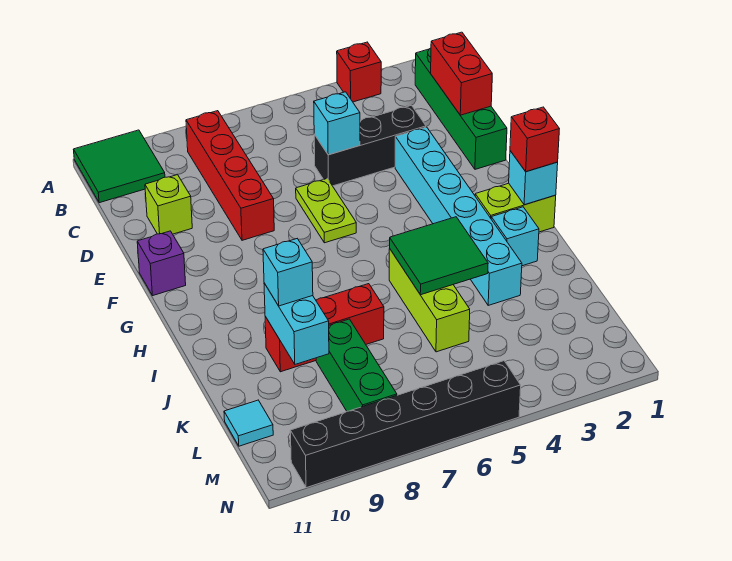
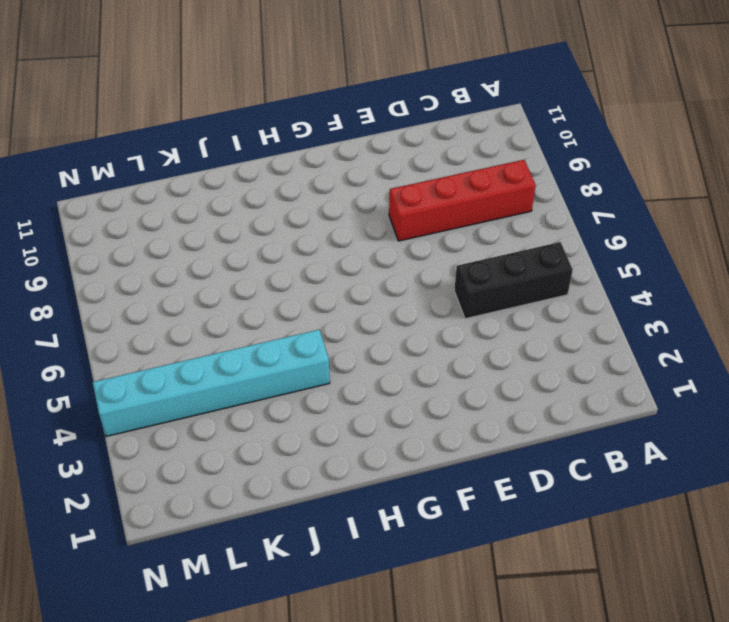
black brick B5:D5 level 1 -> black brick D3:D5 level 1
cyan brick I4:N4 level 1 -> cyan brick E3:J3 level 1
none -> red brick A3 level 1
none -> green tile A10:B11 level 1
none -> green brick B1:E1 level 1

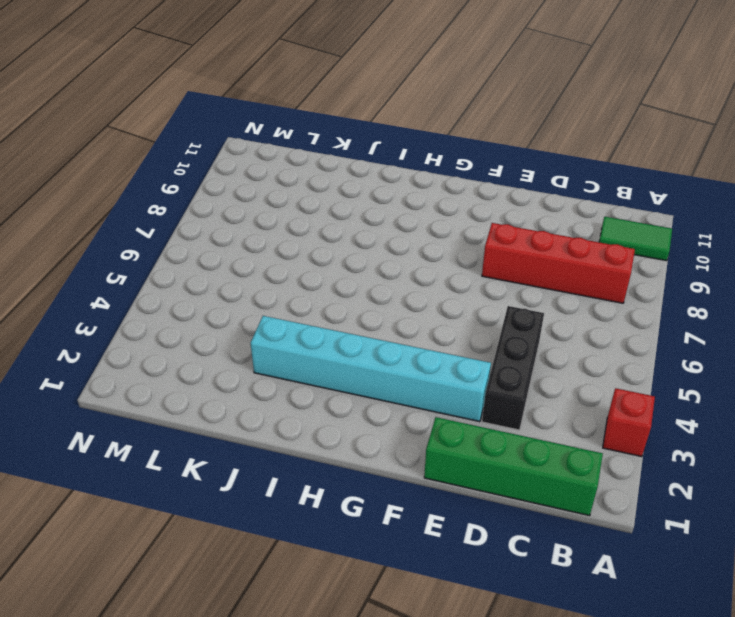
green tile A10:B10 level 1 -> green tile A10:B11 level 1
none -> lime brick D10 level 1
none -> lime plate E6:F6 level 1
none -> purple brick F11 level 1

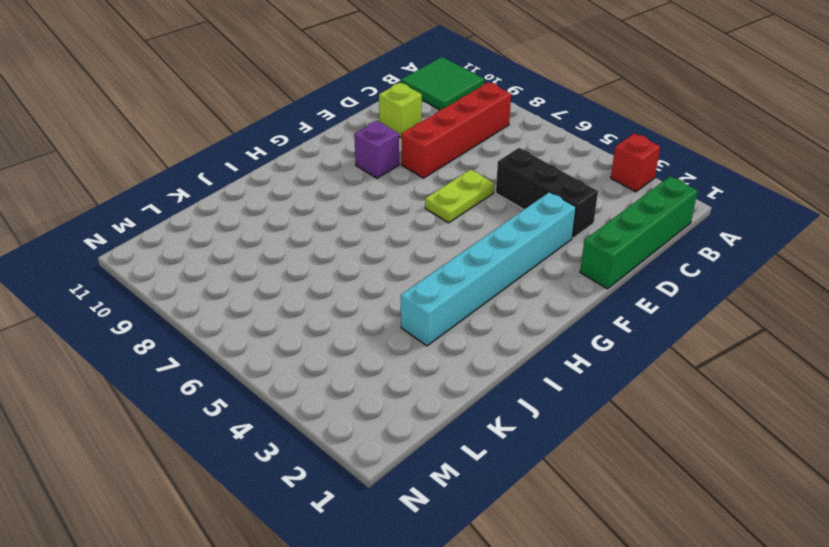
purple brick F9 level 1 -> purple brick F11 level 1
none -> lime brick H1:H2 level 1
none -> cyan brick I2 level 1
none -> lime brick I5:K5 level 1

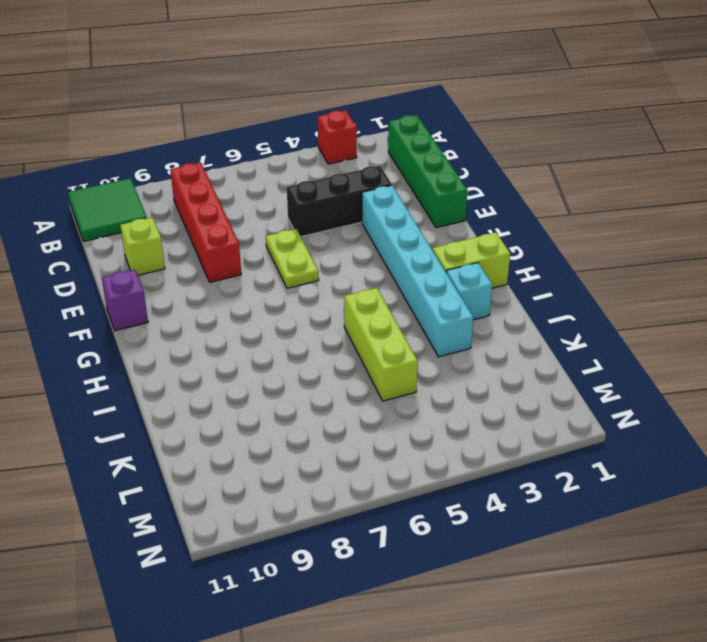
none -> red brick J7:J9 level 1
none -> green brick K8:M8 level 1
none -> cyan tile L11 level 1

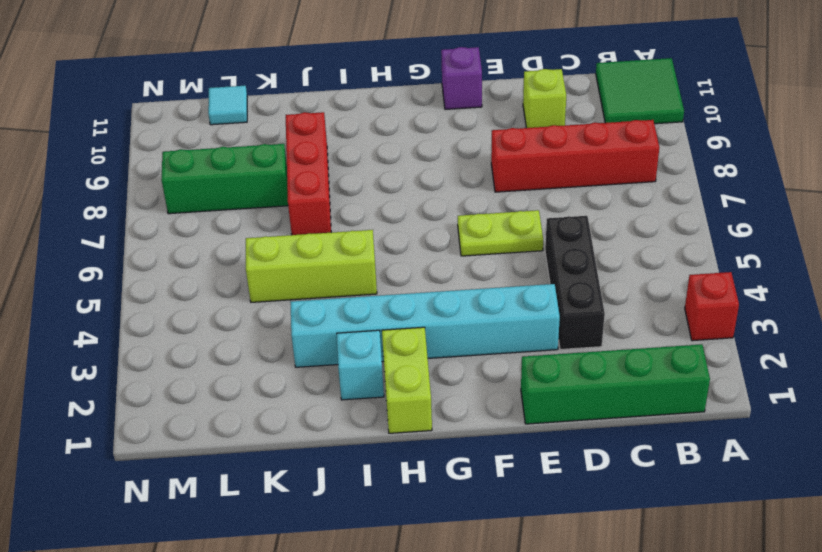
none -> black brick N5:N10 level 1
none -> red brick C1:D1 level 2
none -> cyan brick D5 level 2

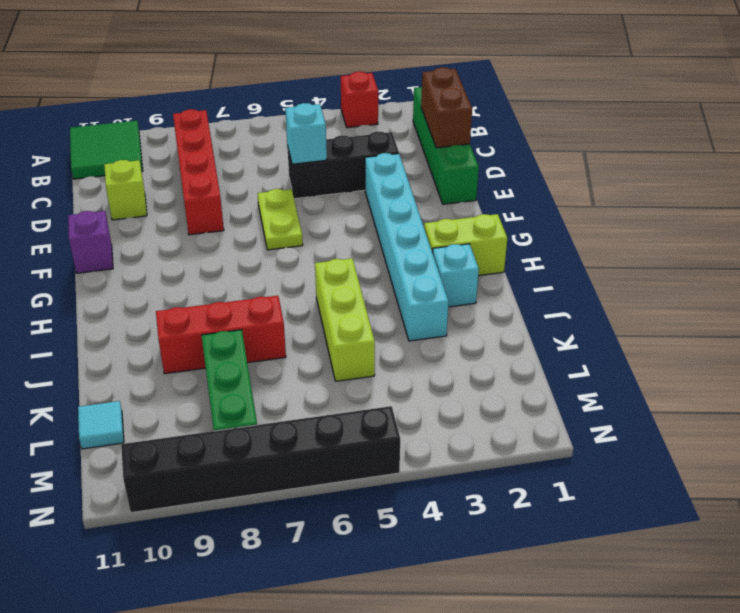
brown brick C1:D1 level 2 -> red brick C1:D1 level 2
none -> cyan brick H1 level 2
none -> green tile I4:J5 level 2
none -> cyan brick J9:K9 level 2

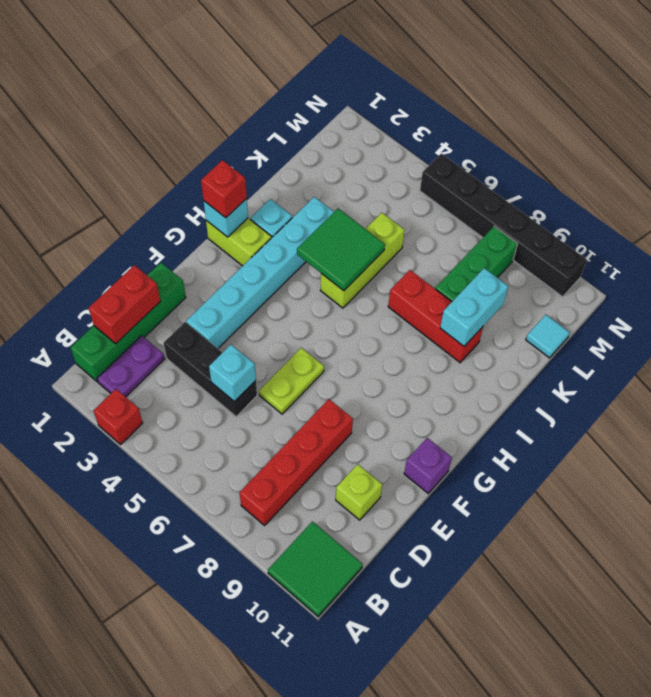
purple plate B2:C2 level 1 -> none
none -> cyan brick J9 level 3

